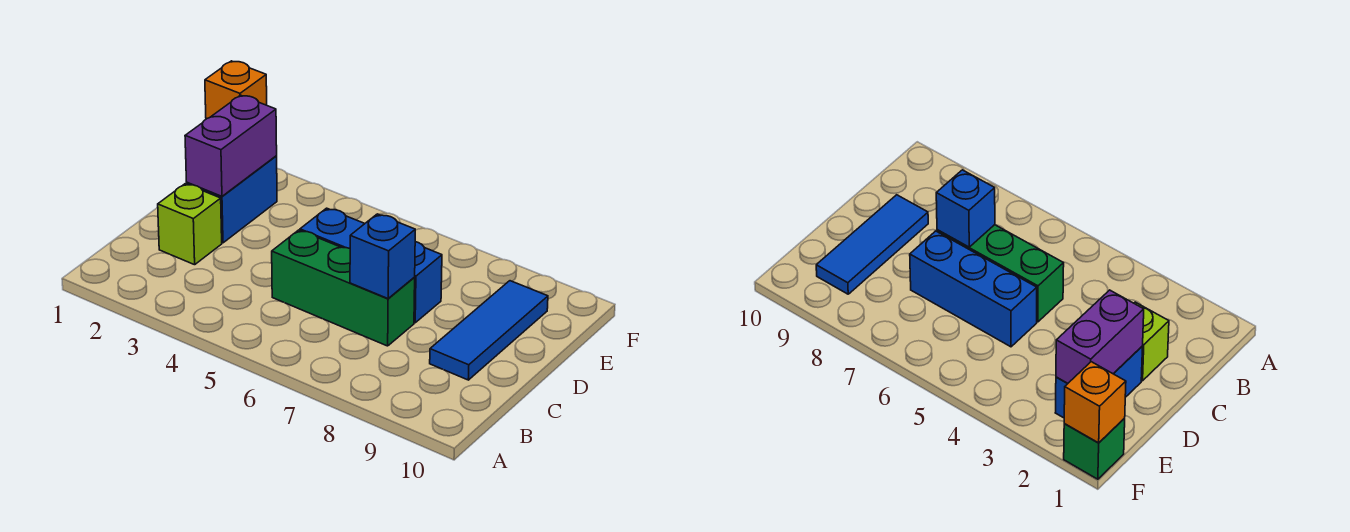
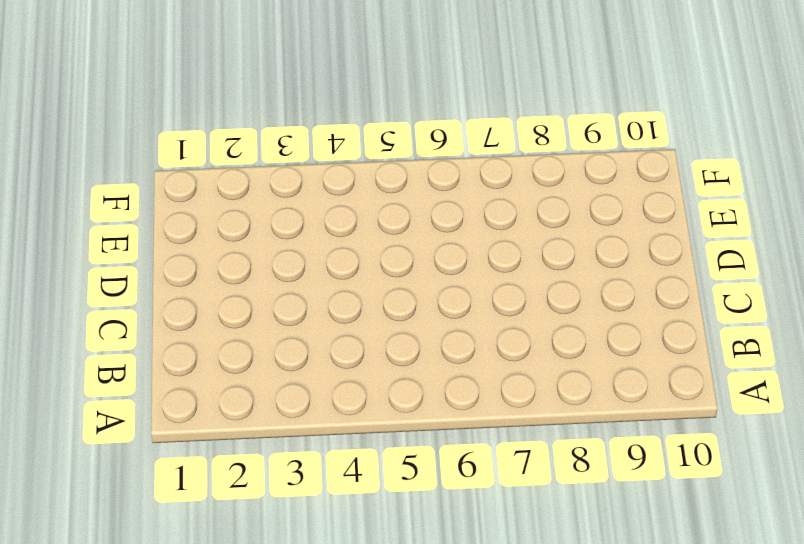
none -> lime brick C2 level 1
none -> green brick C5:C7 level 1

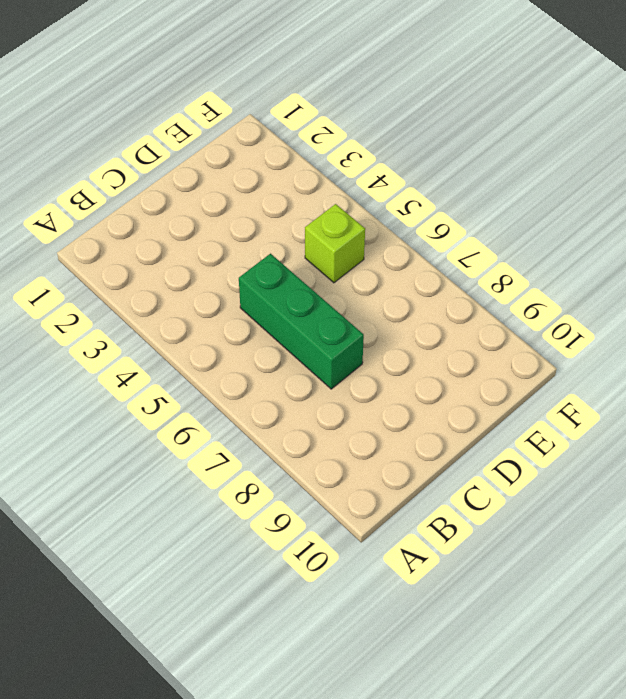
lime brick E5 level 1 -> lime brick C2 level 1
none -> blue tile C9:E9 level 1
none -> blue brick D2:E2 level 1

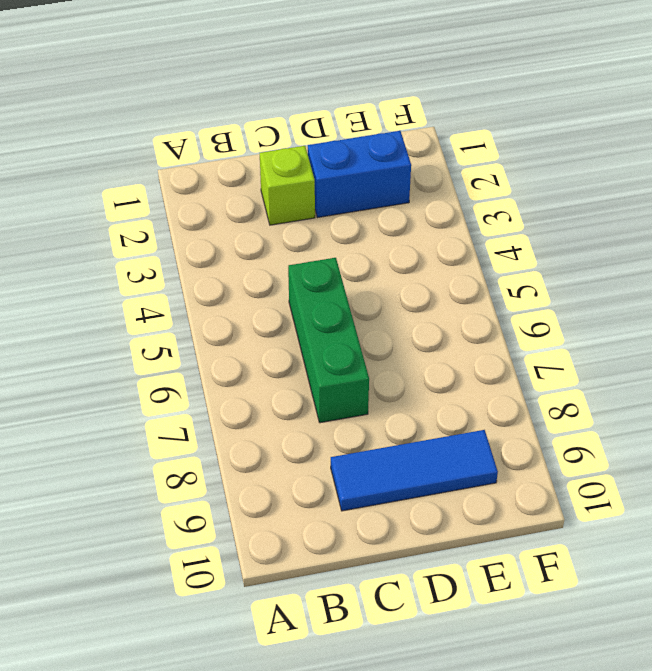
none -> blue brick D5:D7 level 1
none -> green brick F1 level 1

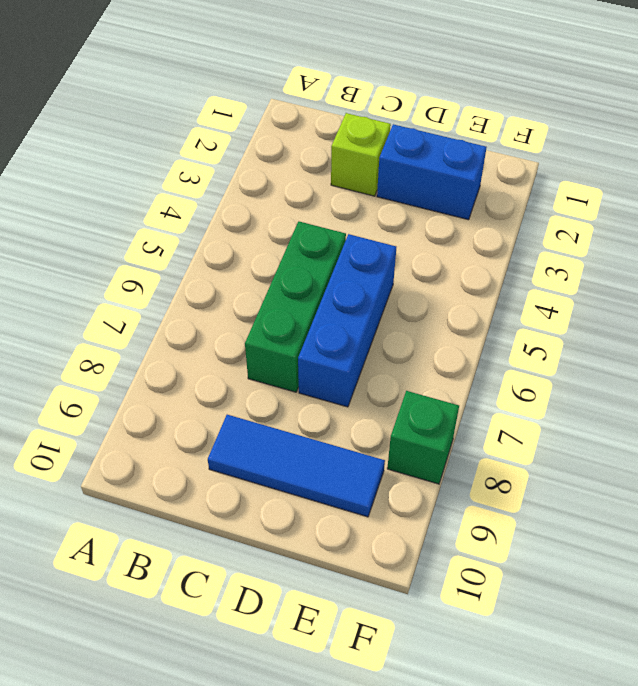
green brick F8 level 1 -> green brick F1 level 1
none -> blue brick C7 level 2
none -> purple brick D2:E2 level 2

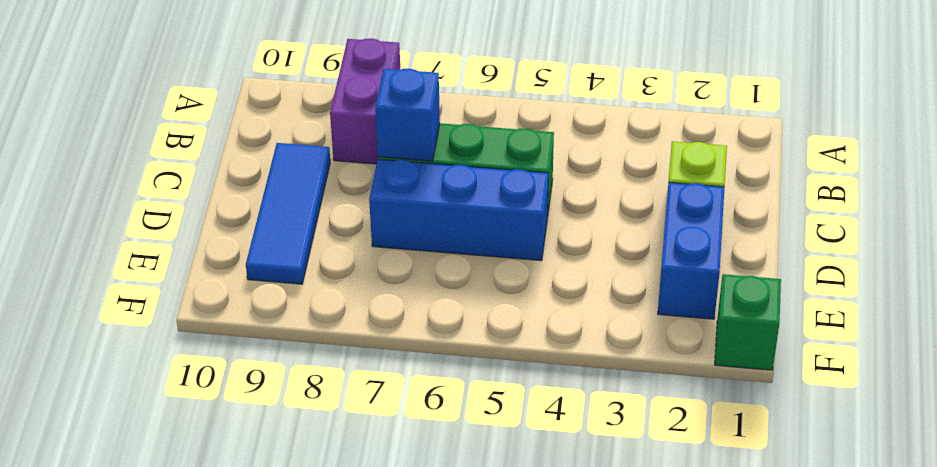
purple brick A8:B8 level 1 -> purple brick D2:E2 level 2
none -> orange brick F1 level 2

